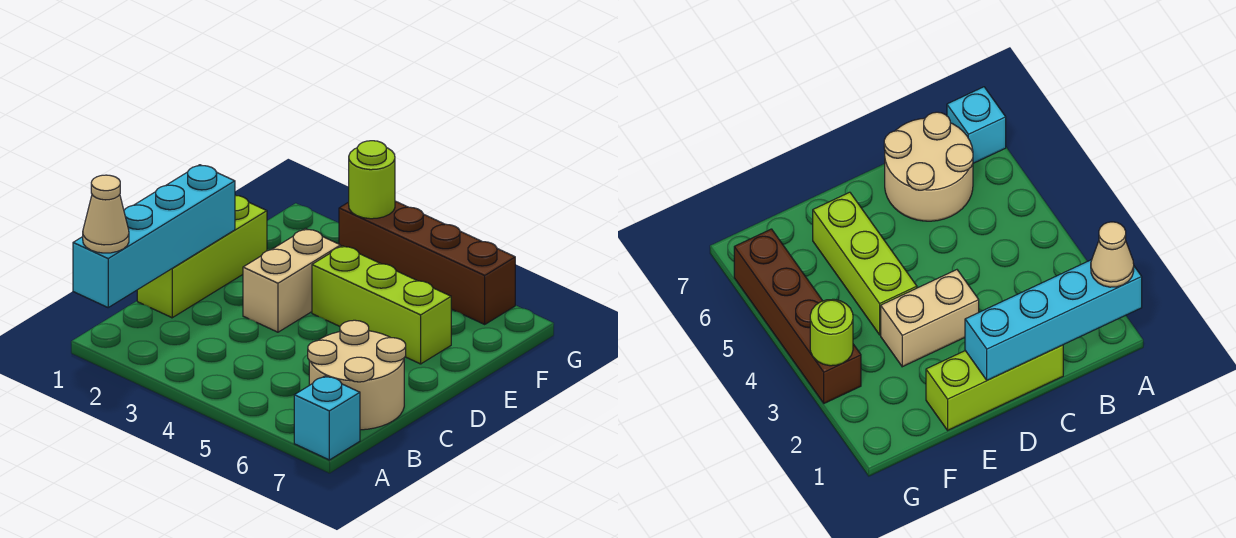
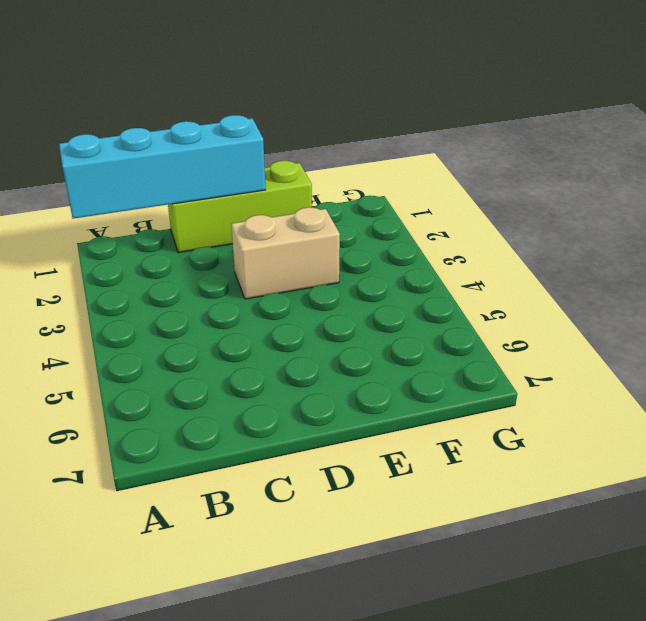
none -> cyan brick A7 level 1
none -> tan round brick B6:C7 level 1

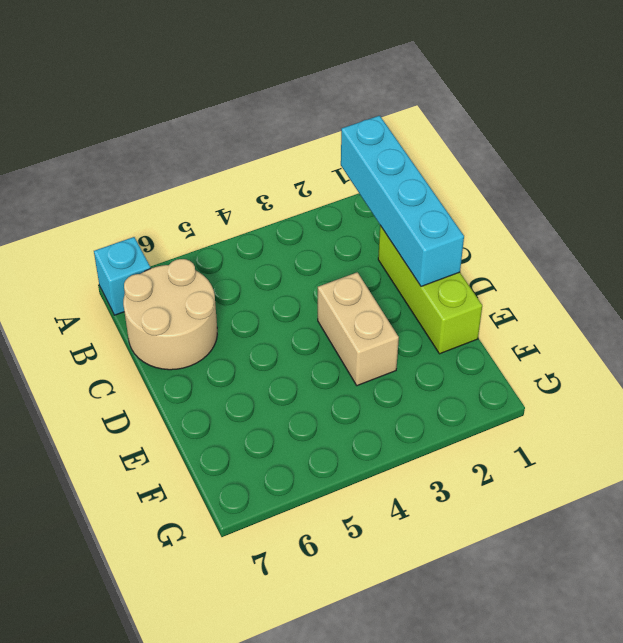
none -> lime brick E4:E6 level 1
none -> brown brick G3:G6 level 1

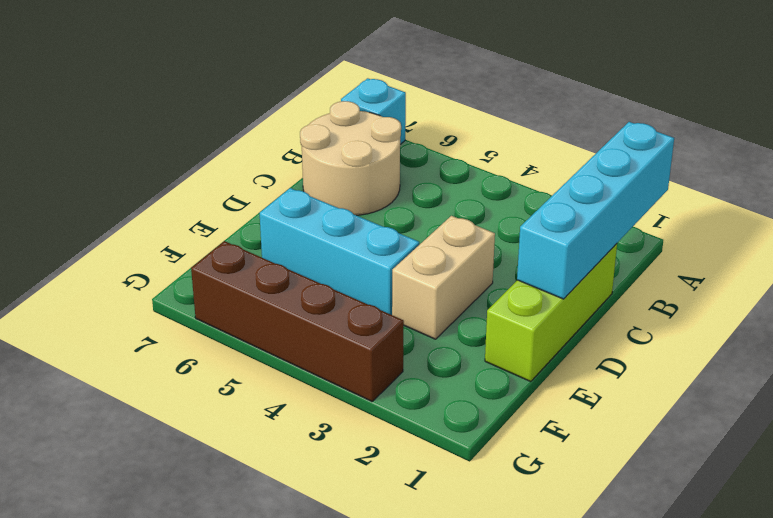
cyan brick E4:E6 level 1 -> lime brick E4:E6 level 1
none -> lime round brick G3 level 2
none -> tan cone A1 level 3

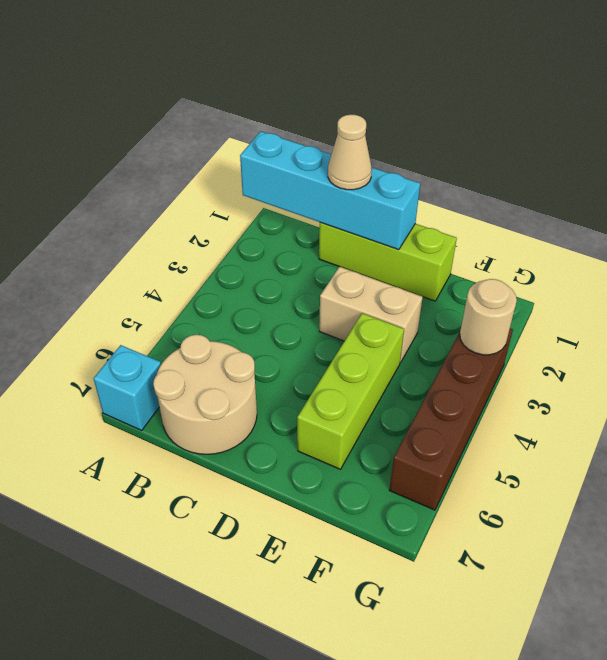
tan cone C1 level 3 -> tan cone A1 level 3
tan round brick G3 level 2 -> lime round brick G3 level 2

